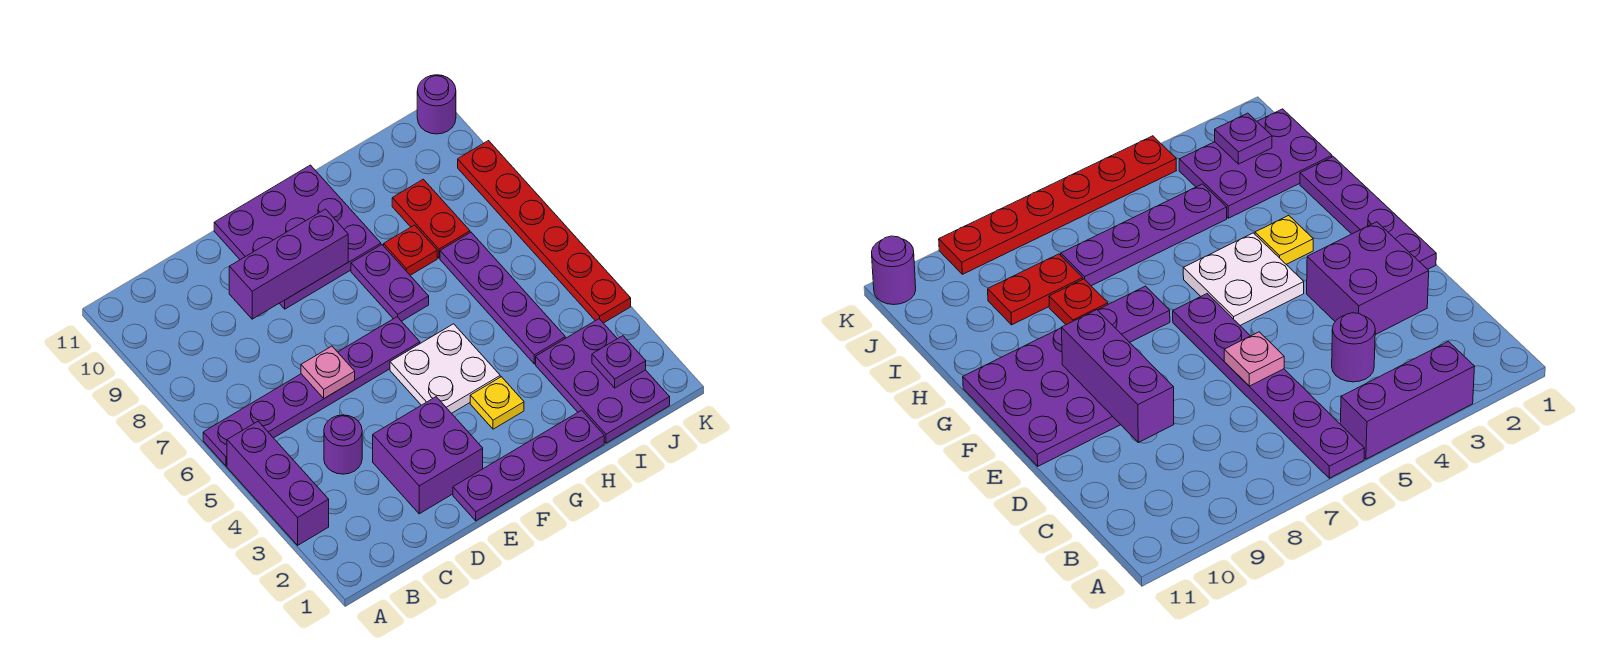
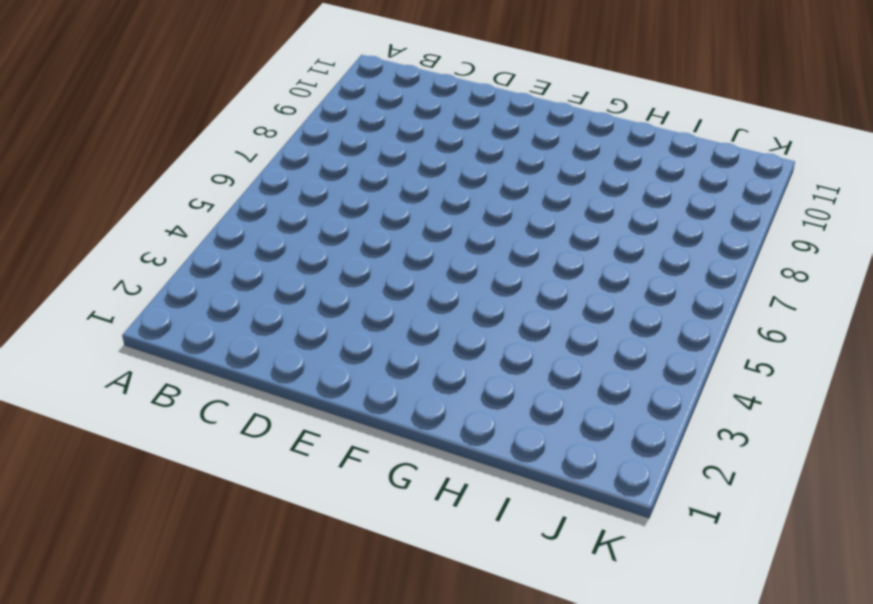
none -> purple brick A3:A5 level 1
none -> purple plate A6:F6 level 1
none -> purple round brick C4 level 1

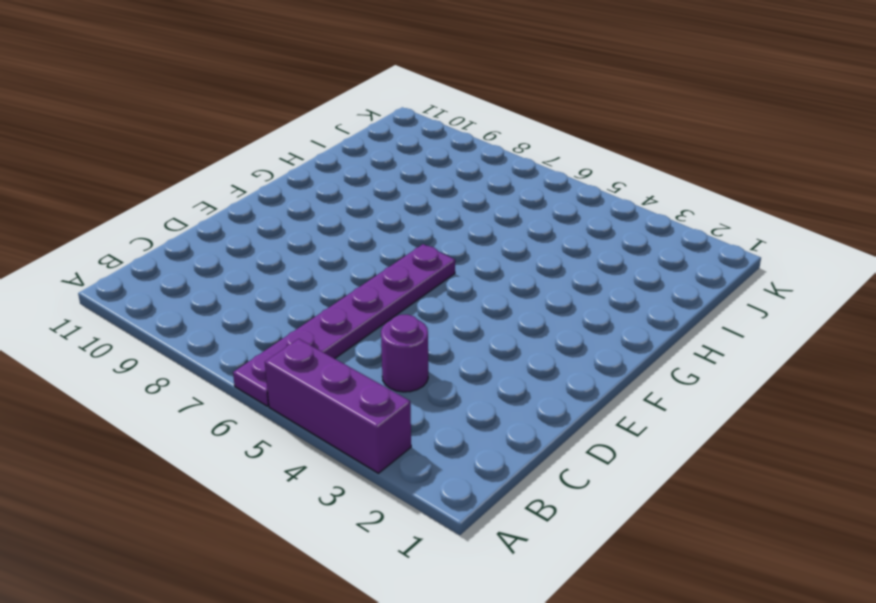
none -> purple brick D2:E3 level 1
none -> purple plate E1:H1 level 1
none -> purple plate E9:G11 level 1

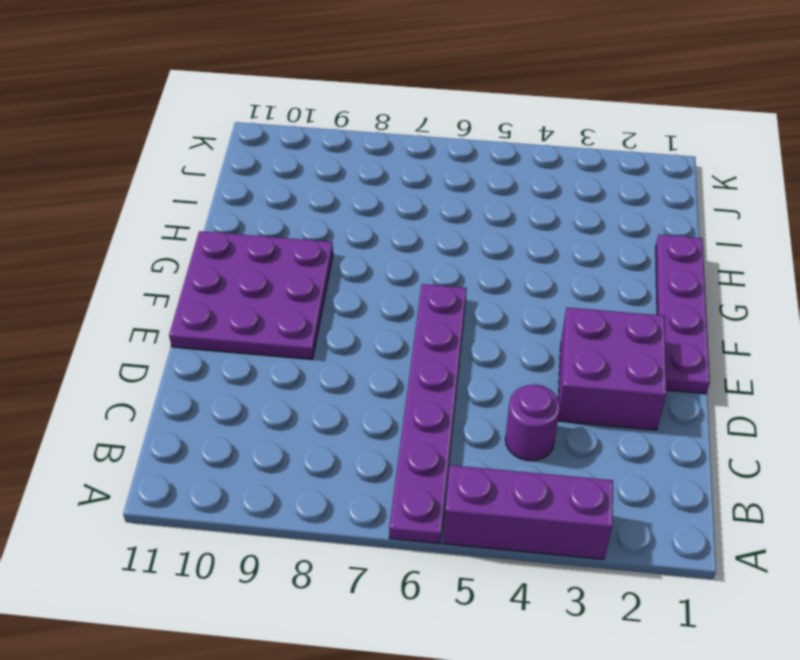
none -> white plate F4:G5 level 1
none -> yellow plate G3 level 1
none -> purple plate G7:G8 level 1

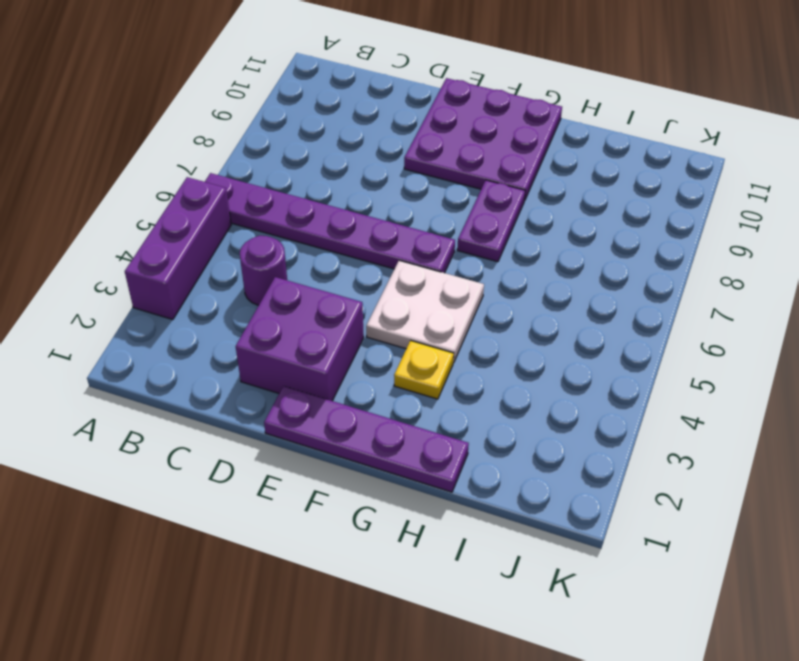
none -> red plate H8 level 1
none -> purple plate I1:J3 level 1
none -> purple plate I4:I7 level 1

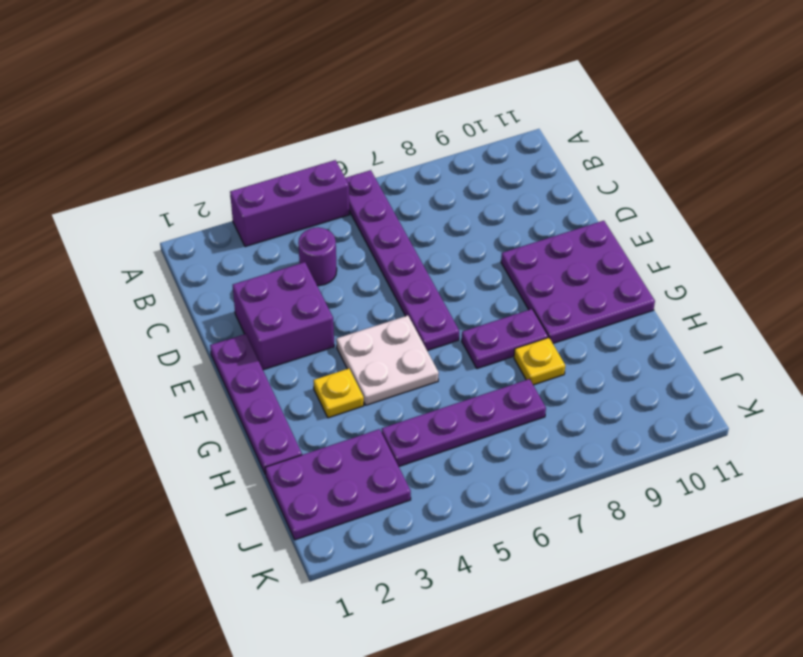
yellow plate H8 level 1 -> red plate H8 level 1
none -> red plate I8:I9 level 1
none -> red plate K4:K9 level 1
none -> purple round brick K11 level 1

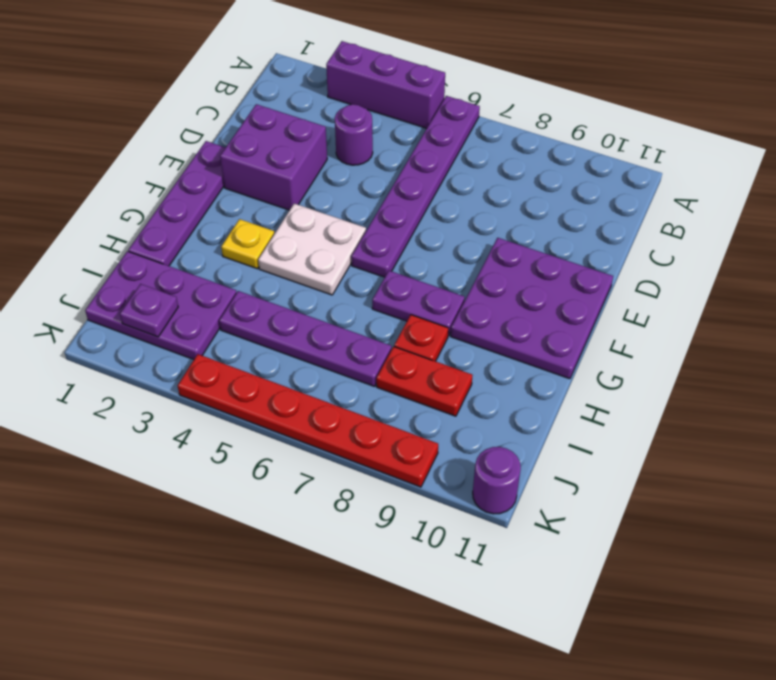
none -> pink plate D6 level 2
none -> purple brick D9:F9 level 2

